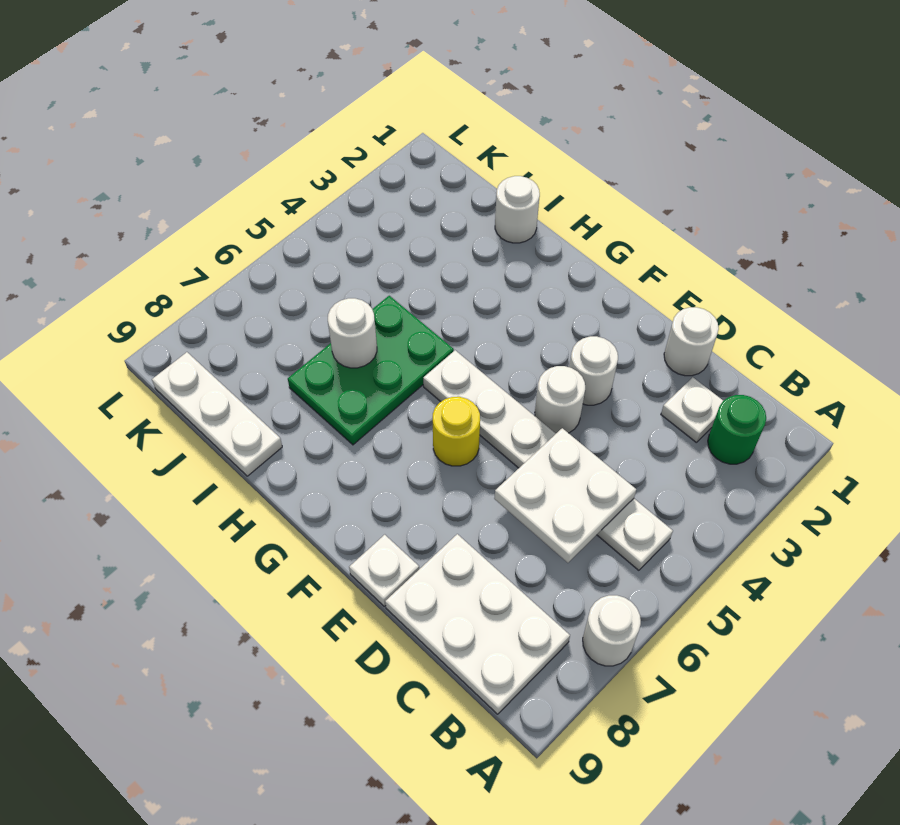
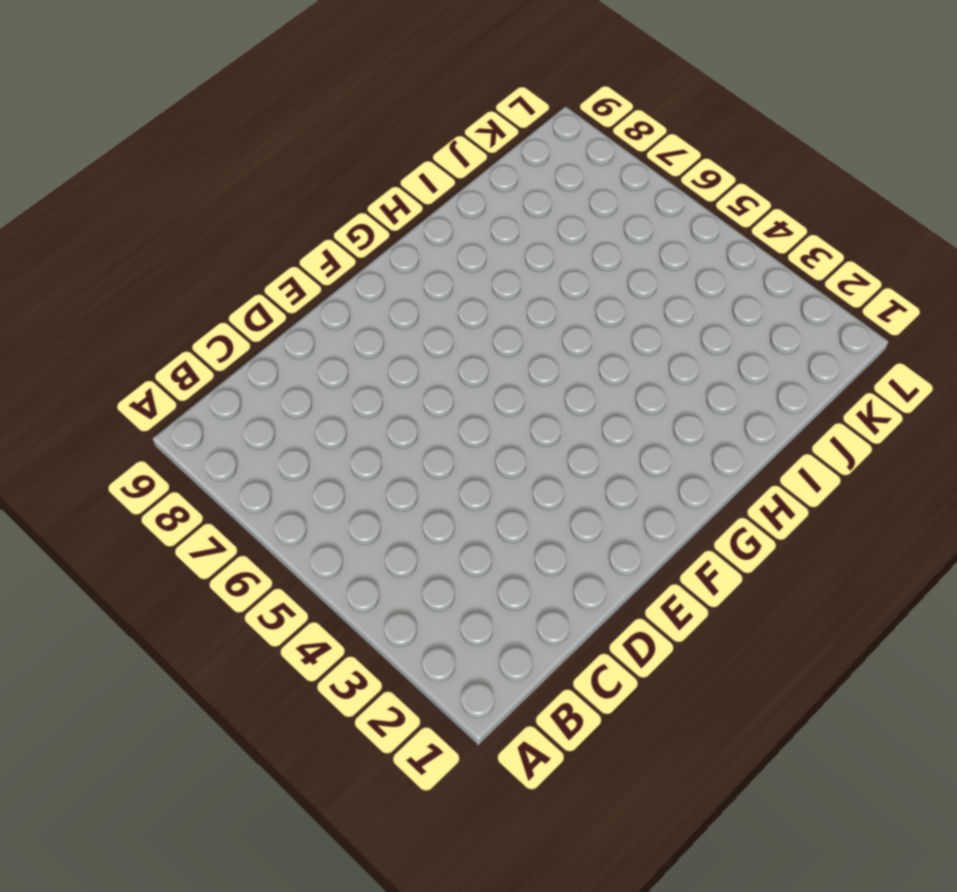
none -> white round brick A7 level 1
none -> green round brick B2 level 1
none -> white plate B5:G5 level 1

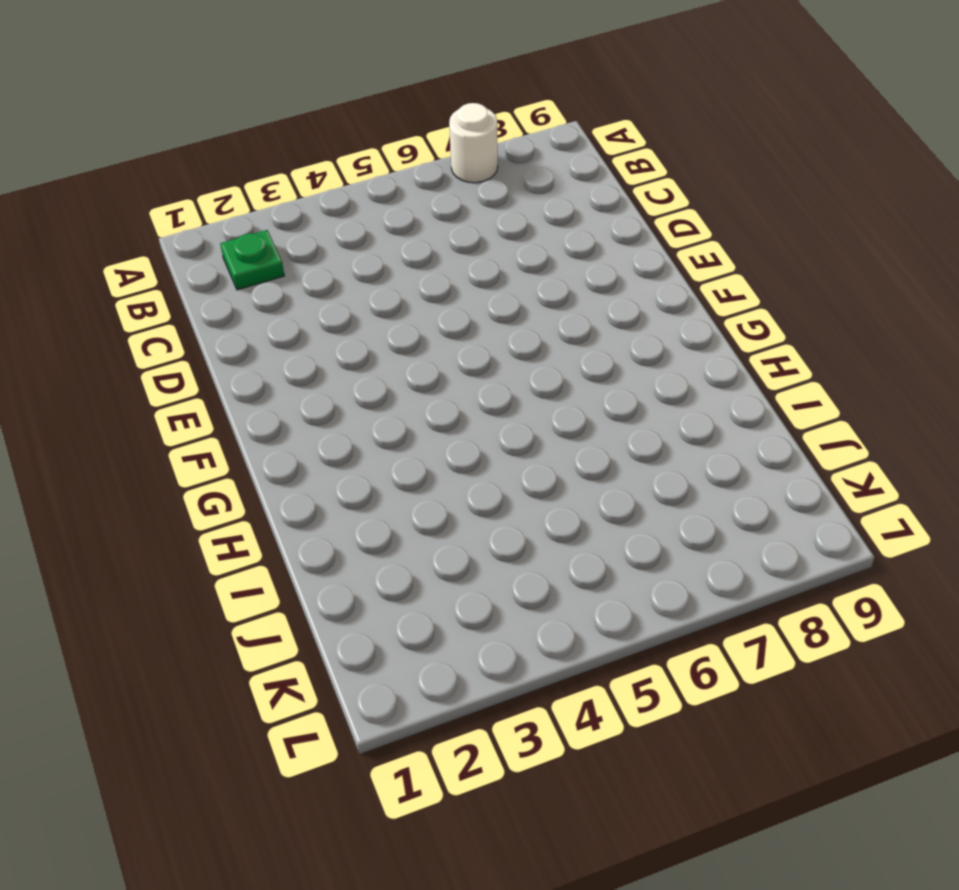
green plate B2 level 1 -> green round brick B2 level 1
none -> white plate B5:G5 level 1
none -> white plate B8:D9 level 1
none -> white plate C2 level 1

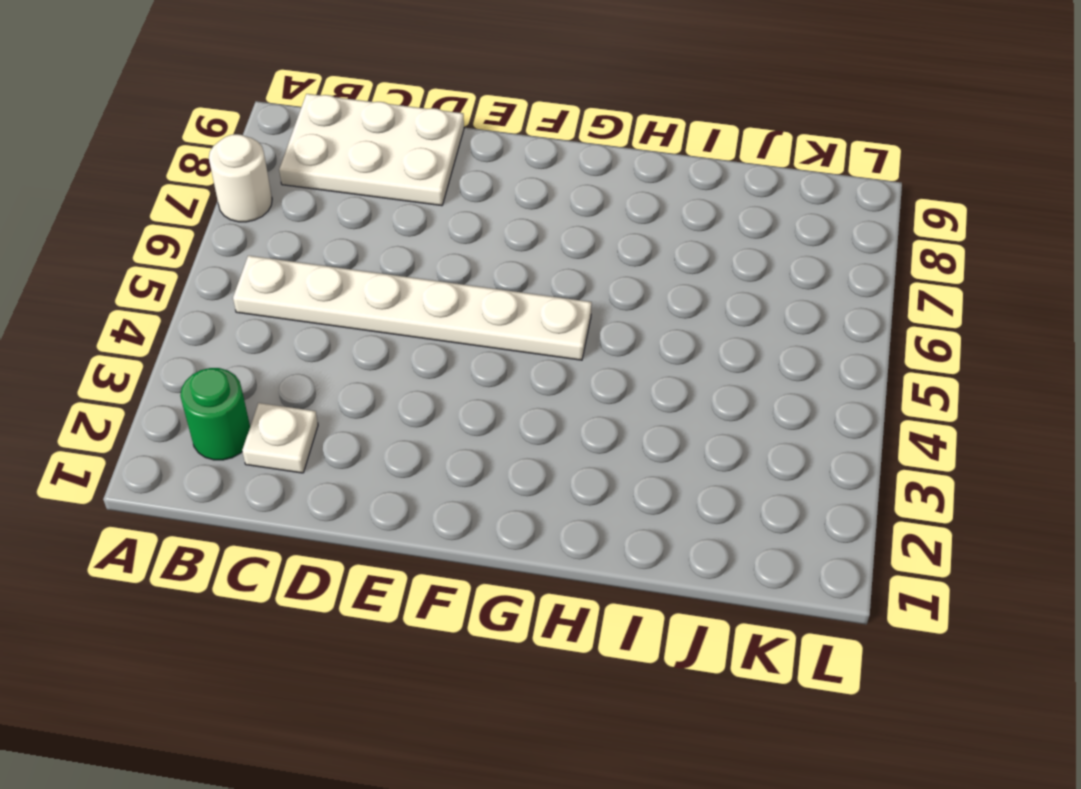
none -> white round brick D1 level 1
none -> white round brick E3 level 1
none -> white round brick E4 level 1

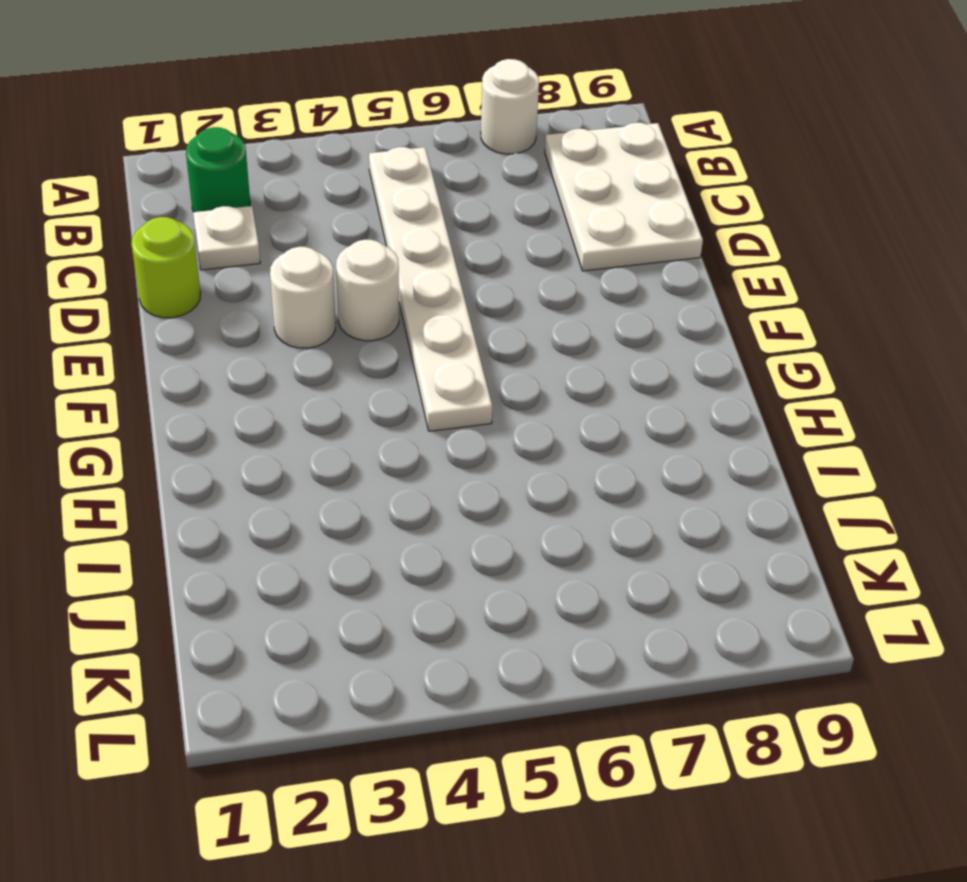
lime round brick D1 level 1 -> white round brick D1 level 1
none -> white plate E9 level 1
none -> yellow round brick F6 level 1
none -> green plate H5:I7 level 1

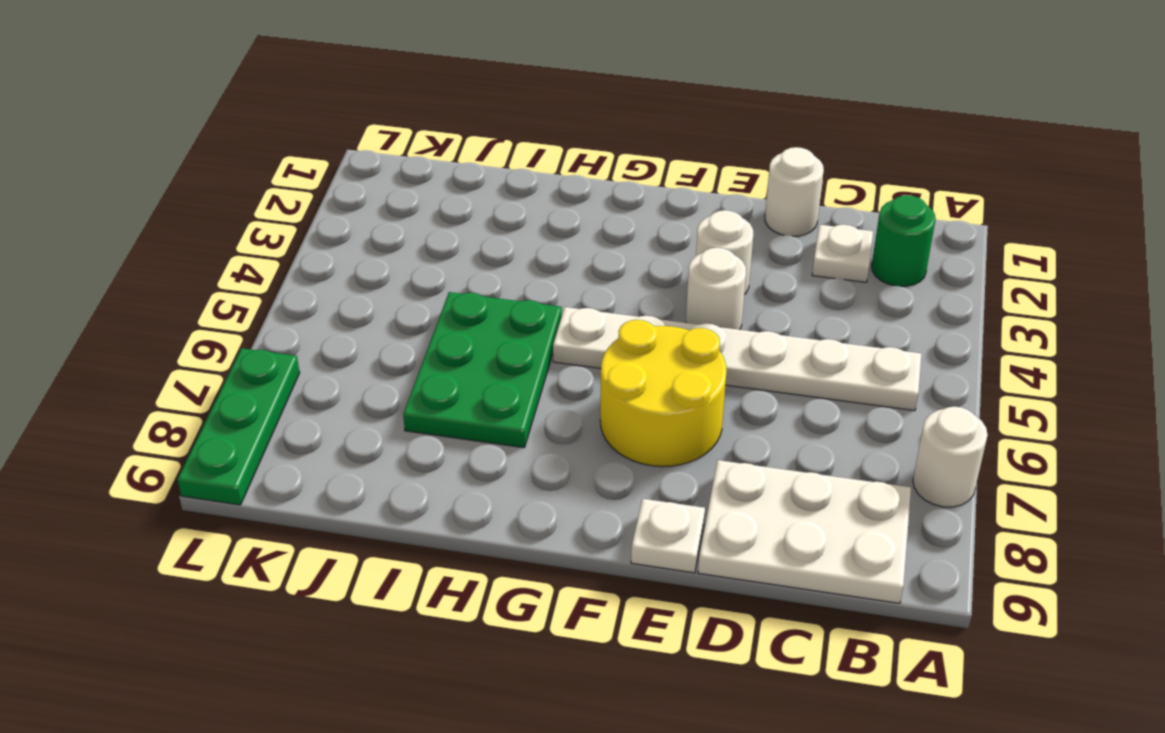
yellow round brick E6:F7 level 1 -> yellow round brick F6 level 1
green plate L7:L9 level 1 -> none
none -> white round brick I1 level 1
none -> white plate I9:K9 level 1
none -> white plate C5:D6 level 2

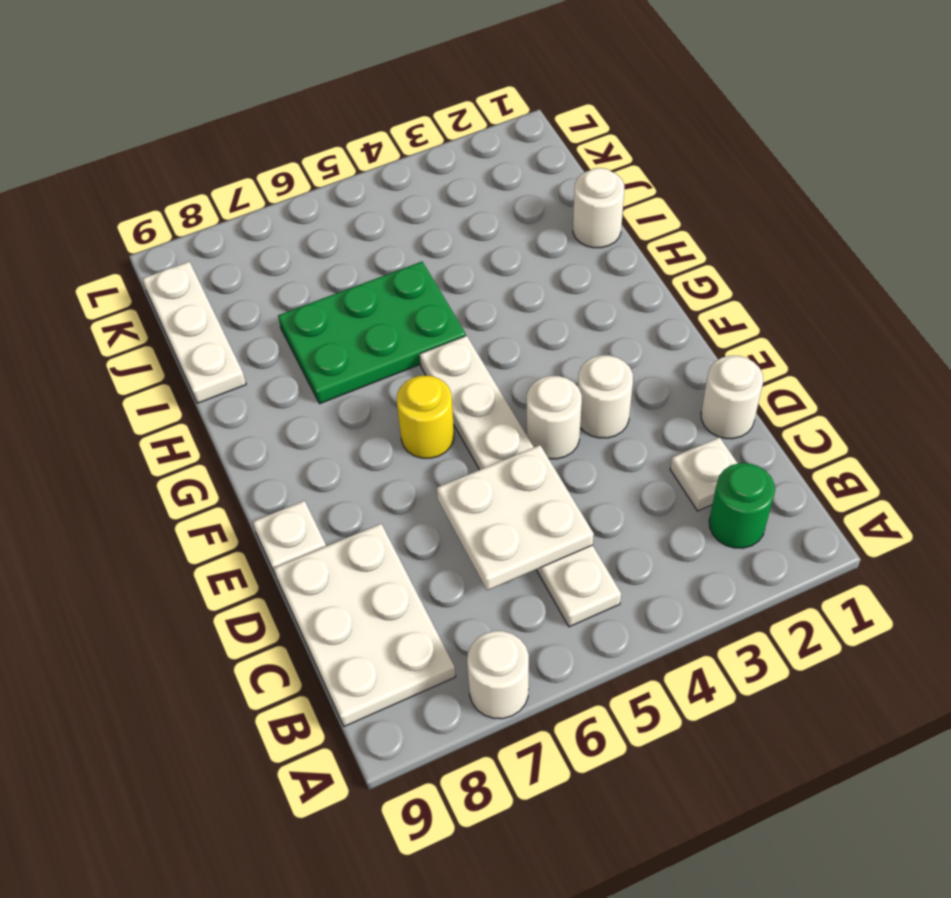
none -> white round brick I6 level 2

